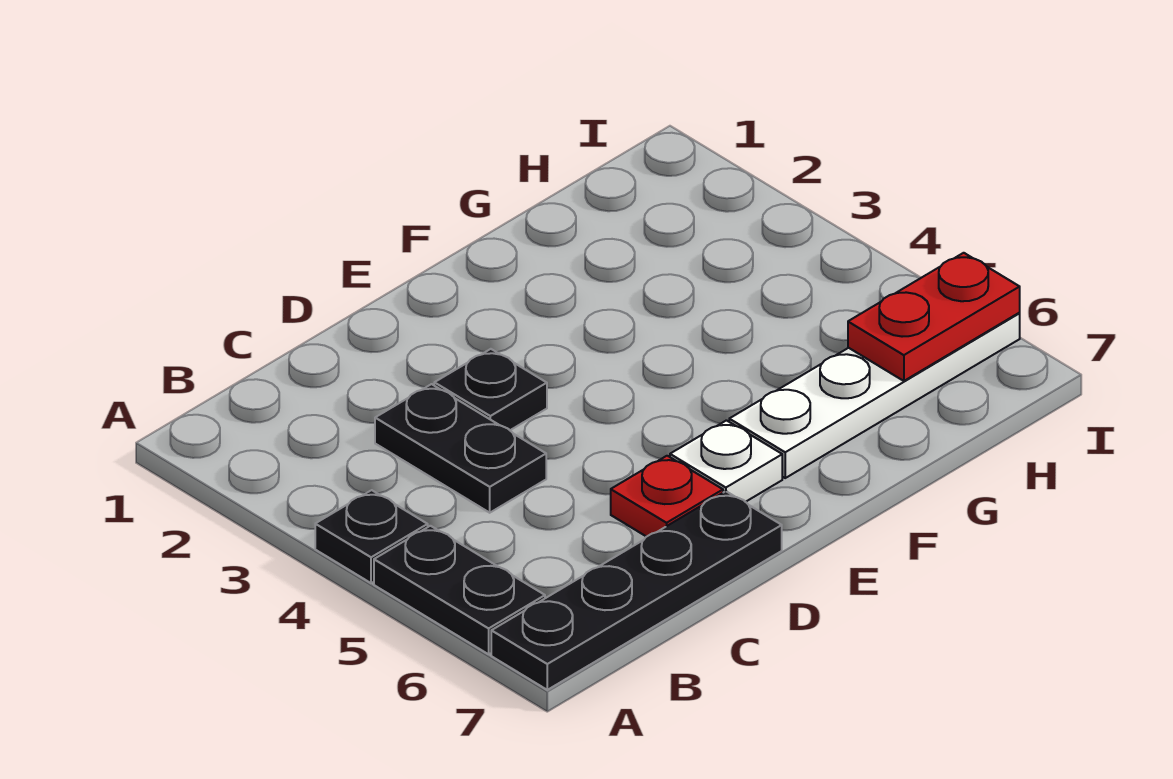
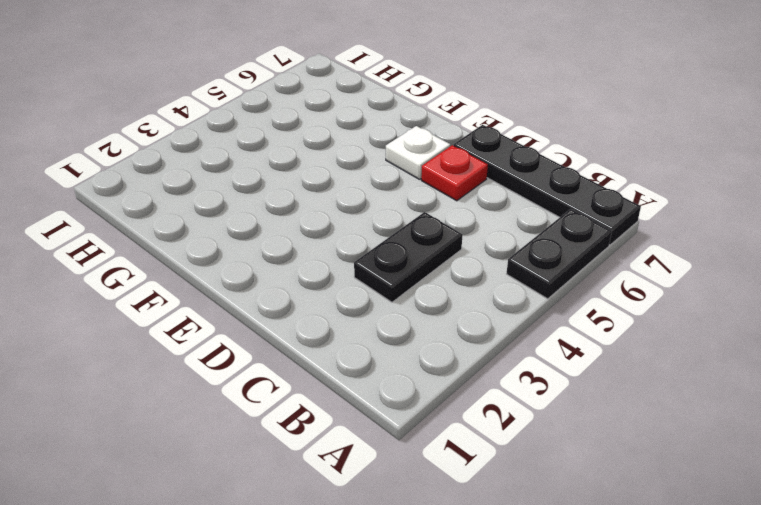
none -> black plate A4 level 1
none -> black plate D3 level 1

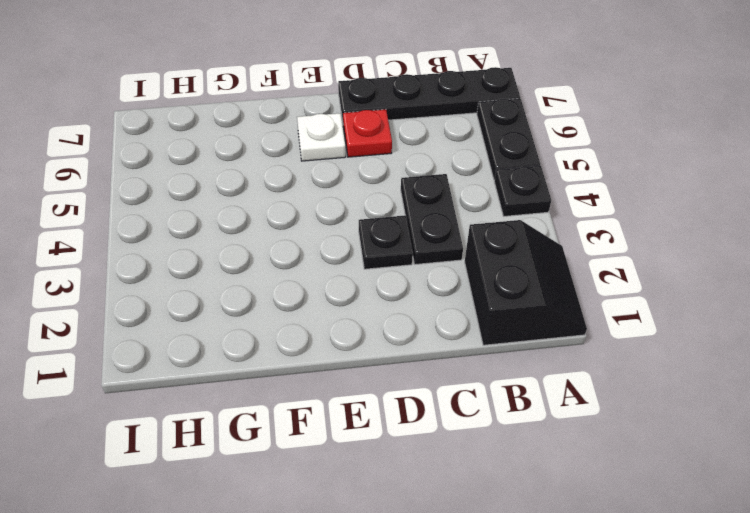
black slope A1:B2 level 1 top B -> none
none -> white plate F6:I6 level 1
none -> red plate H6:I6 level 2

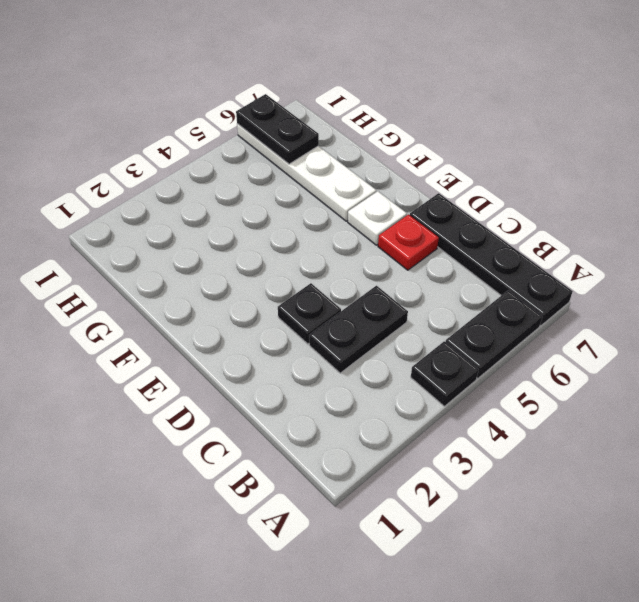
black plate H6:I6 level 2 -> red plate H6:I6 level 2

